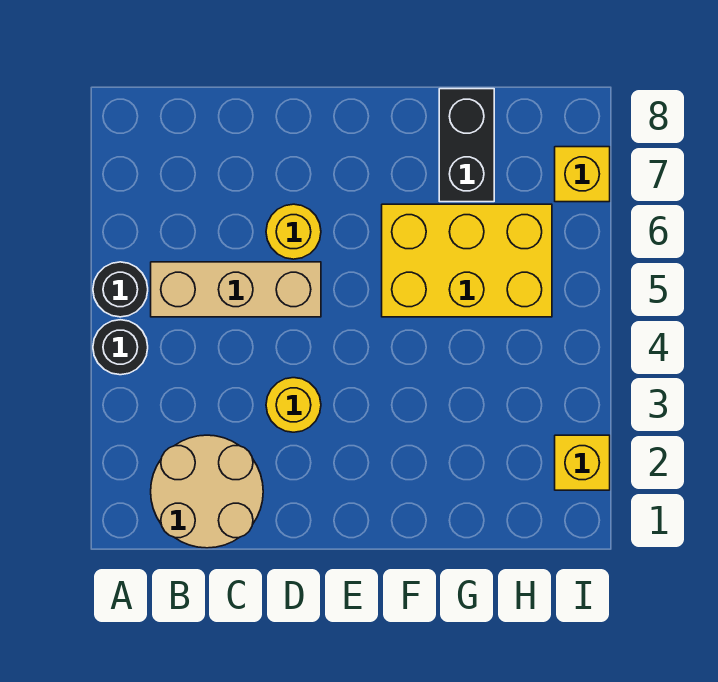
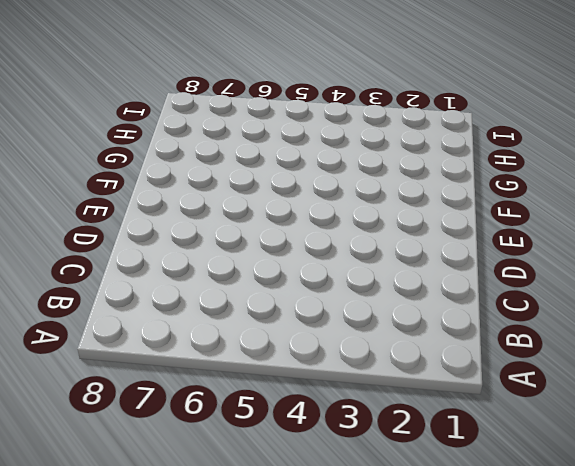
none -> black round brick A4 level 1
none -> black round brick A5 level 1

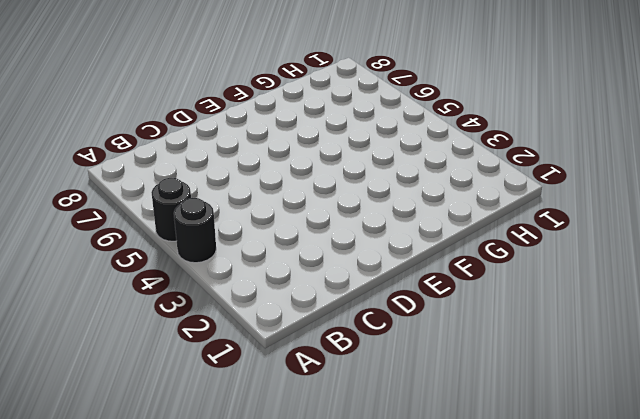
none -> tan round brick B1:C2 level 1
none -> tan brick B5:D5 level 1

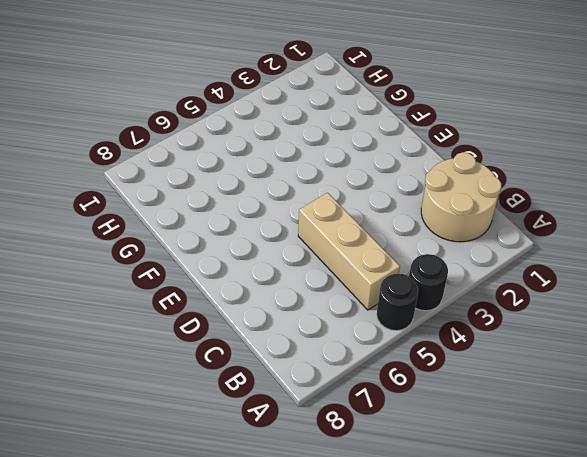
none -> yellow round brick D3 level 1
none -> yellow round brick D6 level 1

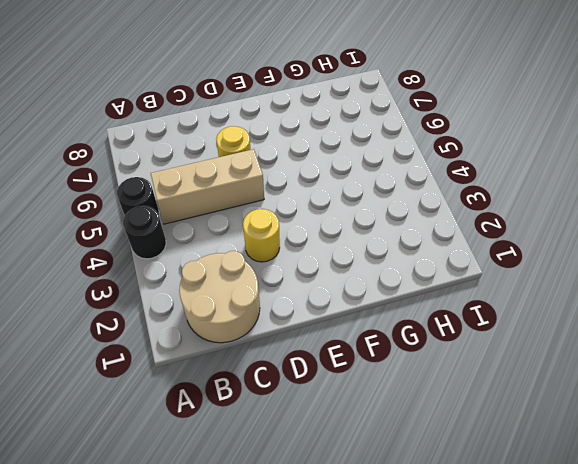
none -> yellow brick F5:H6 level 1
none -> black brick G7:G8 level 1

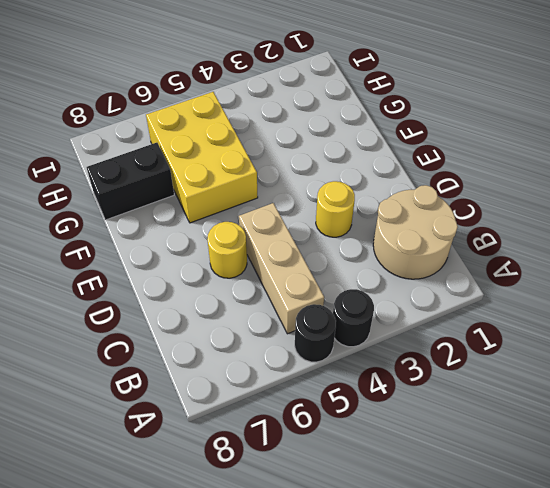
none -> yellow brick I2 level 1
none -> yellow brick I7 level 1

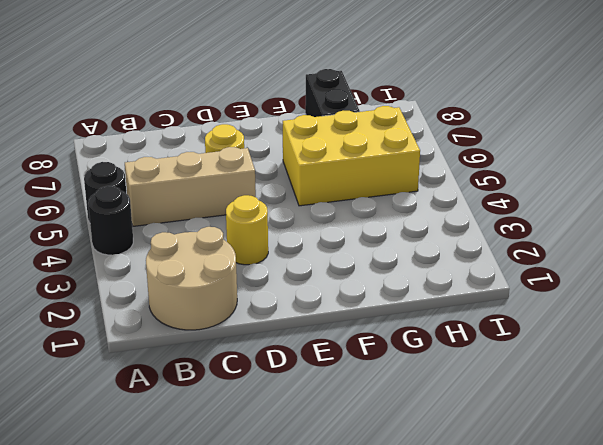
none -> yellow brick I2 level 1
none -> yellow brick I7 level 1

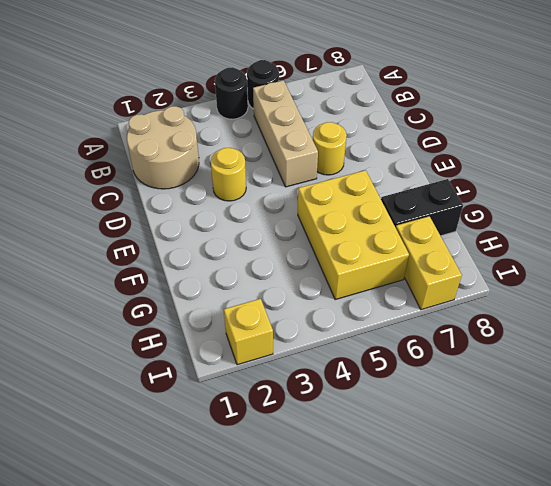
yellow brick H7:I7 level 1 -> yellow brick I7 level 1

